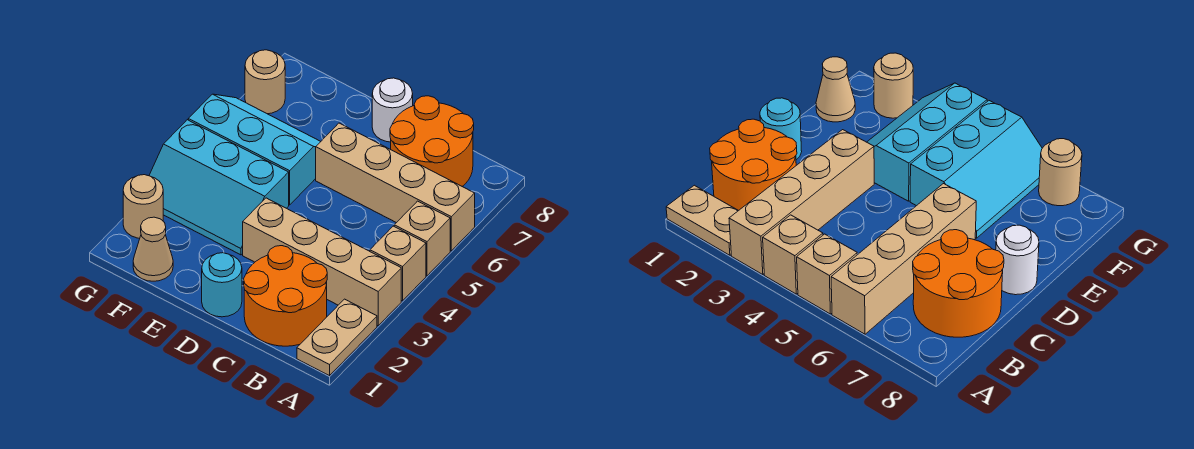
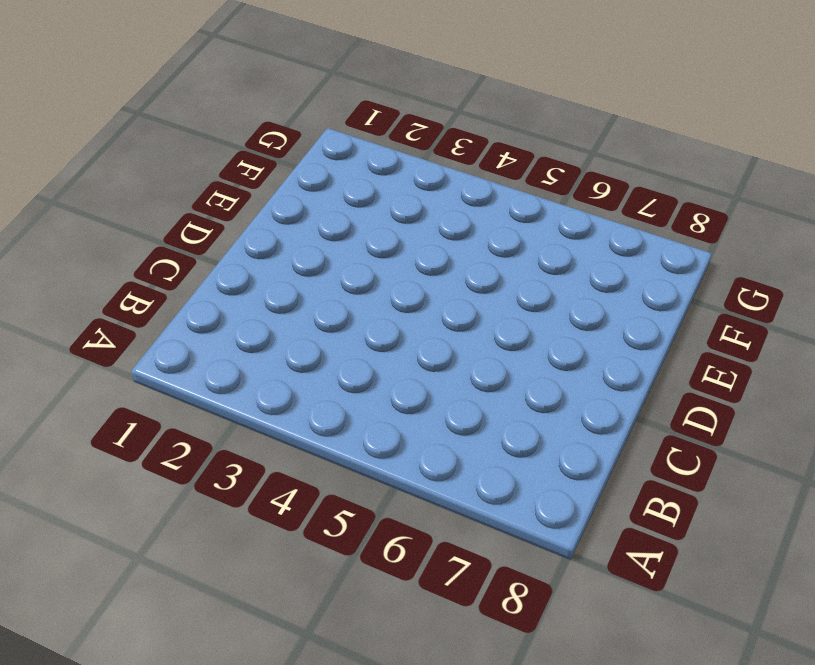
none -> tan plate A1:A2 level 1
none -> tan brick A3:D3 level 1
none -> tan brick A4 level 1

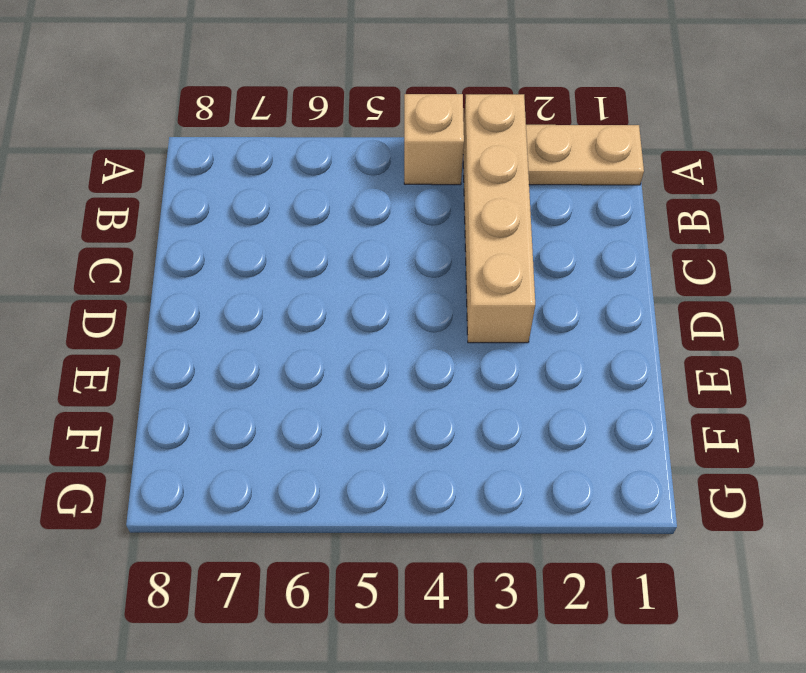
none -> tan brick A5 level 1
none -> tan brick A6:D6 level 1
none -> orange round brick B1:C2 level 1

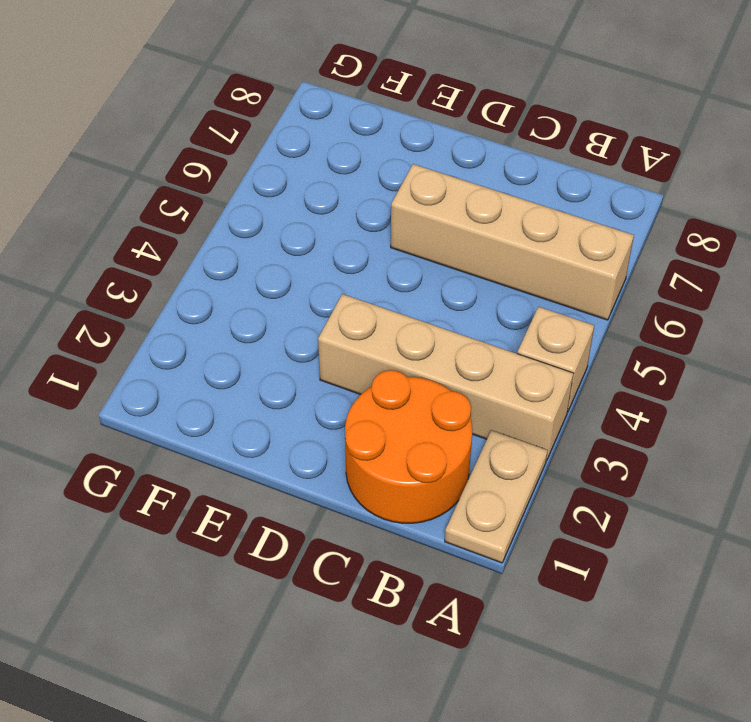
none -> tan brick A5 level 1
none -> orange round brick B7:C8 level 1
none -> cyan round brick D1 level 1

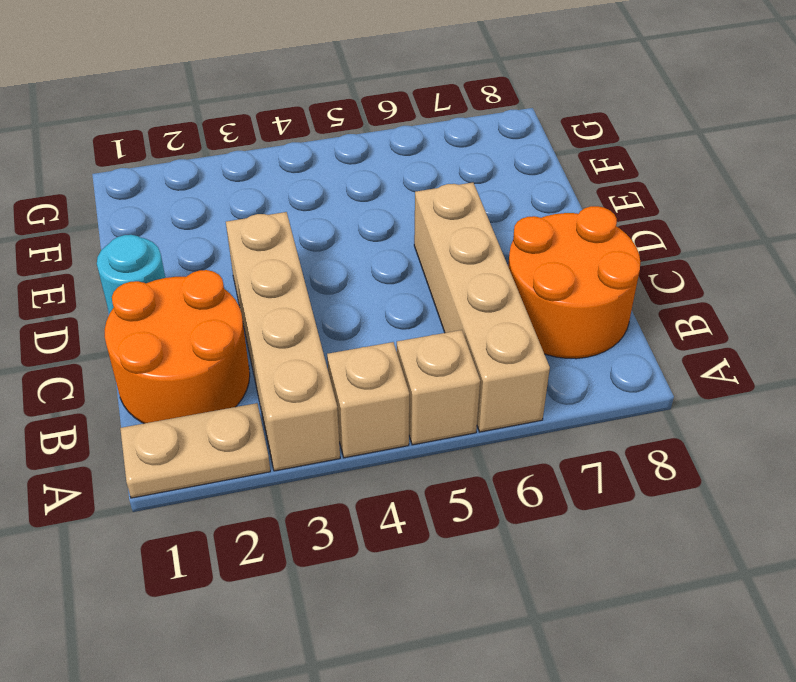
none -> white round brick D8 level 1
none -> cyan slope E3:G4 level 1 top 4
none -> cyan slope E5:G6 level 1 top 5

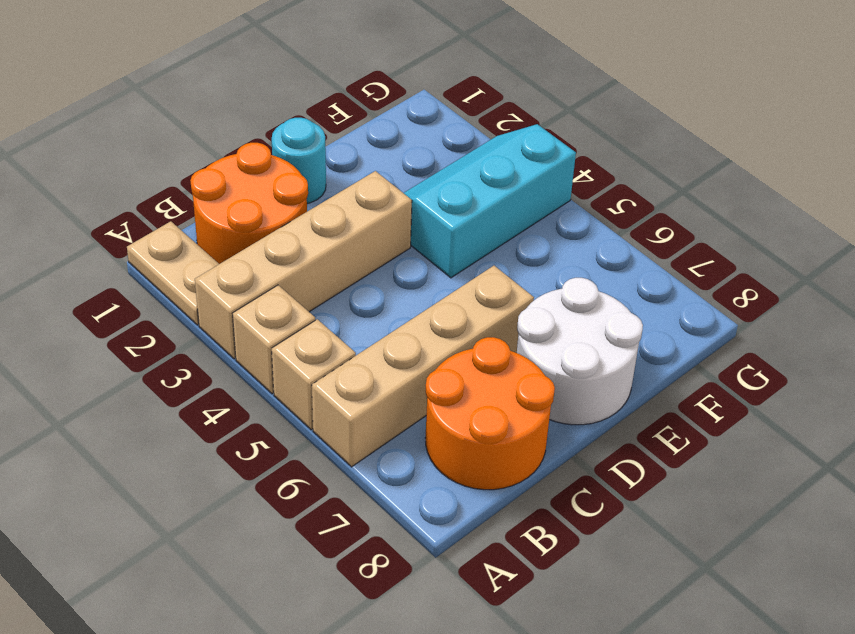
white round brick D7:E8 level 1 -> white round brick D8 level 1
none -> cyan slope E5:G6 level 1 top 5
none -> tan cone F1 level 1
none -> tan round brick G2 level 1

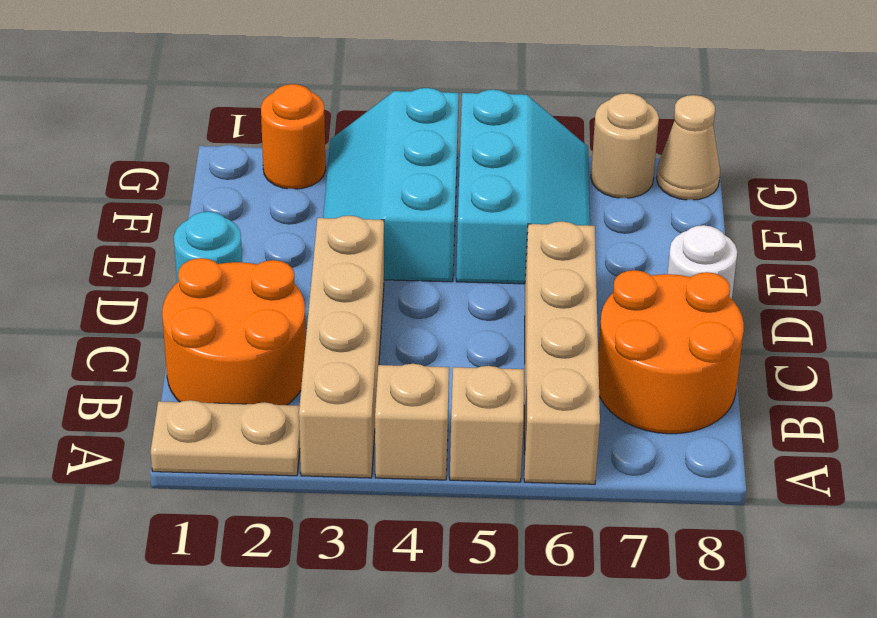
orange round brick G2 level 1 -> tan round brick G2 level 1
tan cone G8 level 1 -> tan cone F1 level 1

